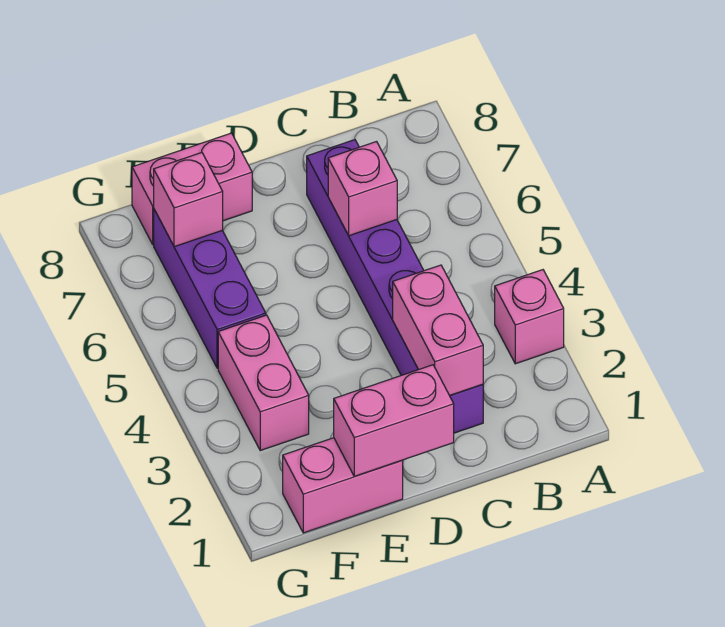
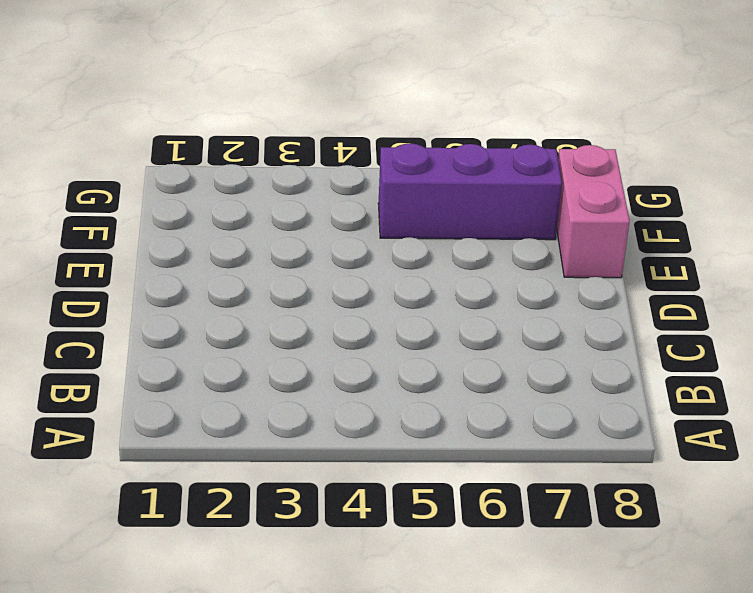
none -> pink brick A3 level 1
none -> purple brick C2:C7 level 1

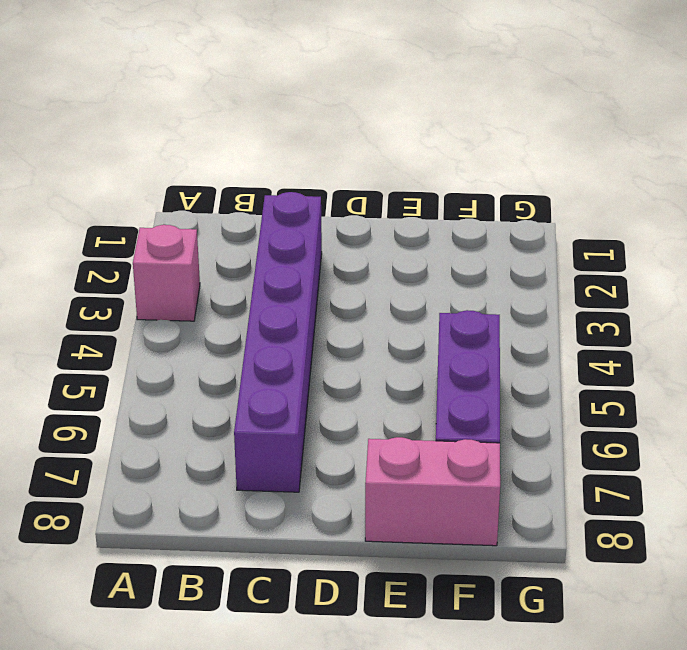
none -> pink brick E1:F1 level 1
none -> pink brick F3:F4 level 1

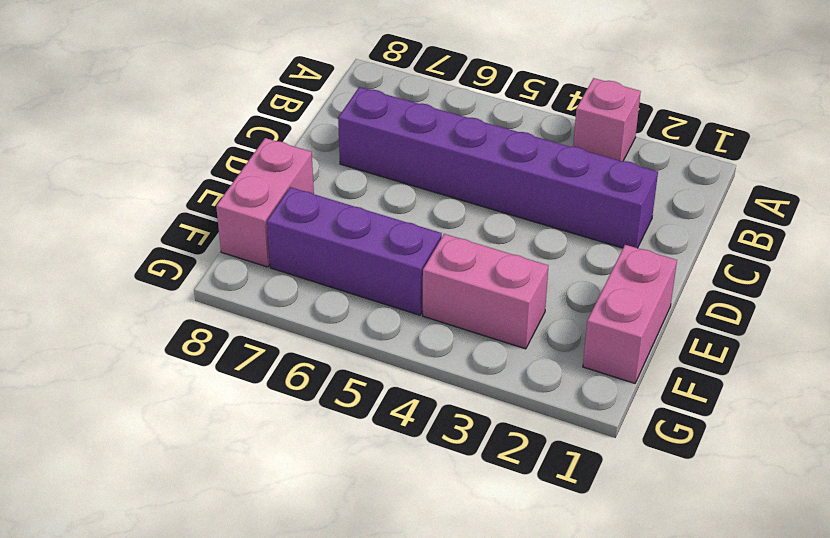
none -> pink brick C2:C3 level 2
none -> pink brick C6 level 2

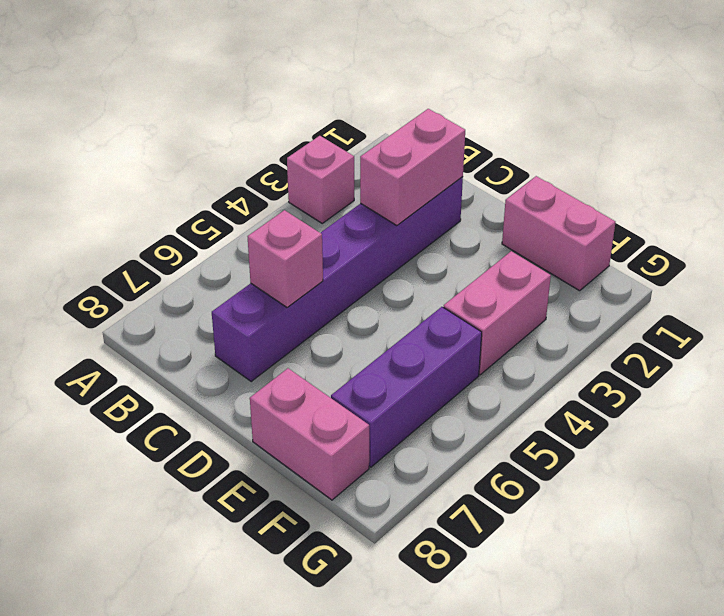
none -> pink brick D1:E1 level 2
none -> pink brick F7 level 2

